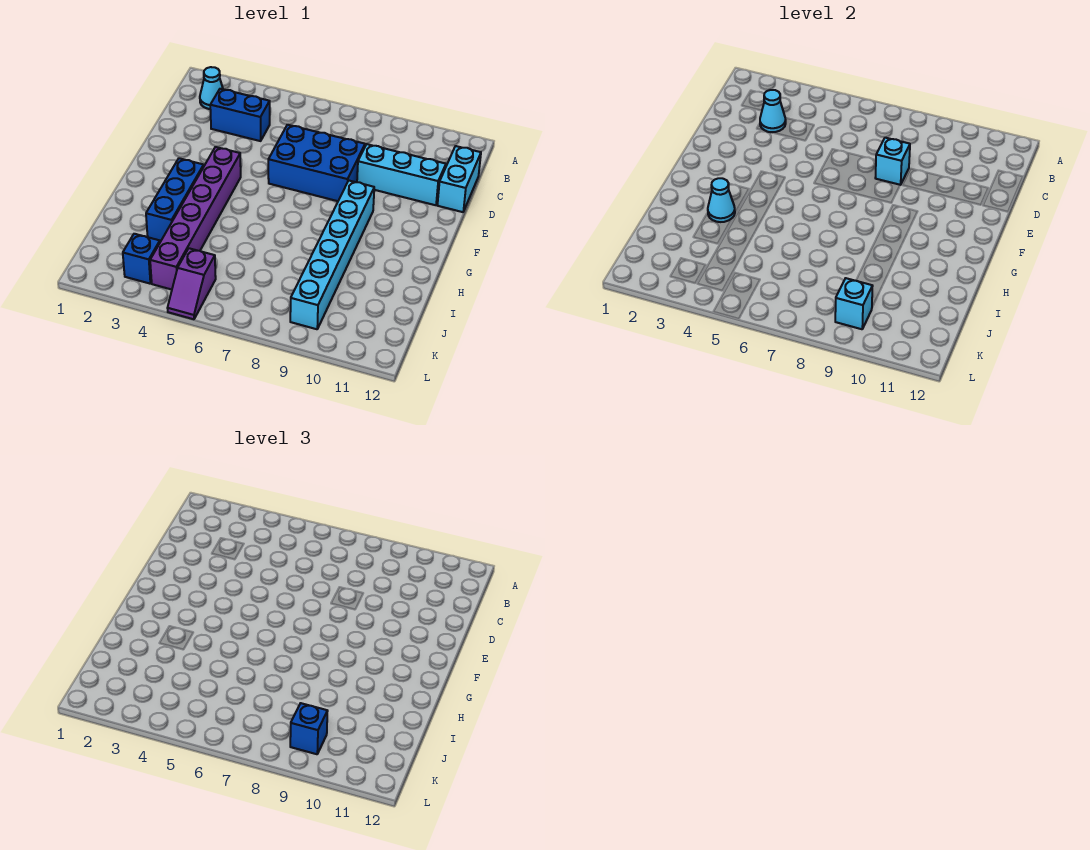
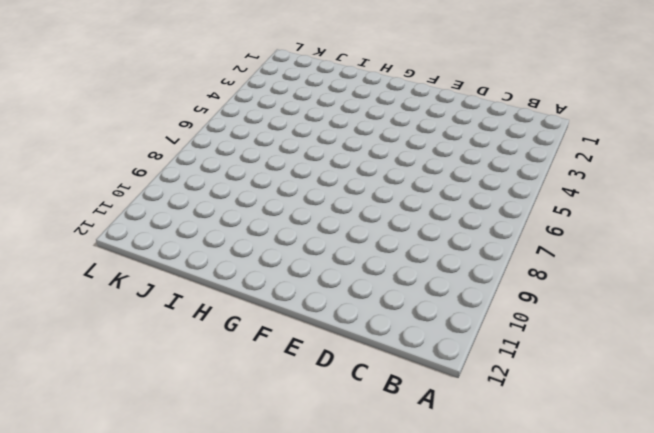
none -> cyan cone B2 level 1
none -> blue brick C3:C4 level 1
none -> cyan brick C12:D12 level 1

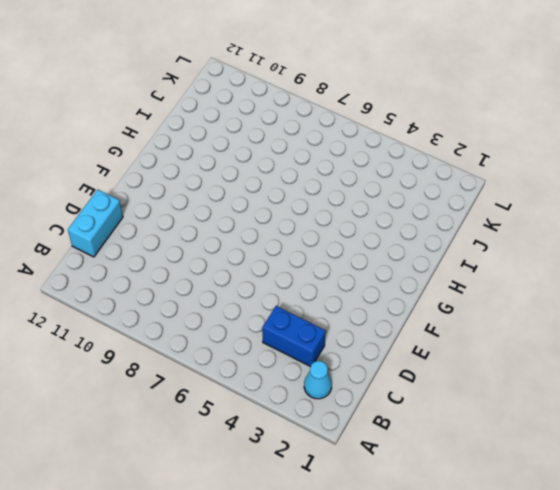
none -> blue brick D6:E8 level 1
none -> cyan brick D9:D11 level 1
none -> purple brick F4:K4 level 1

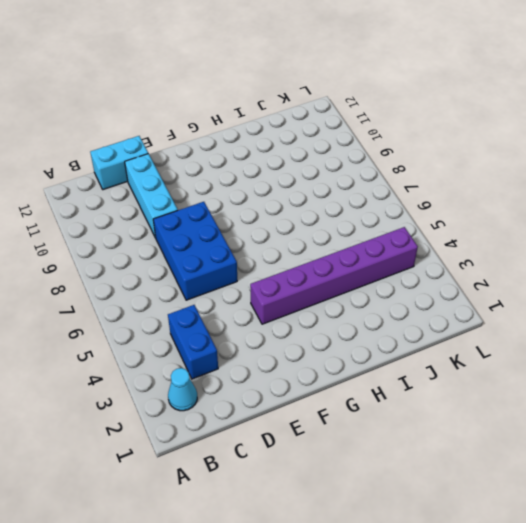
none -> cyan brick F9:K9 level 1
none -> blue brick G3:I3 level 1
none -> blue brick K3 level 1

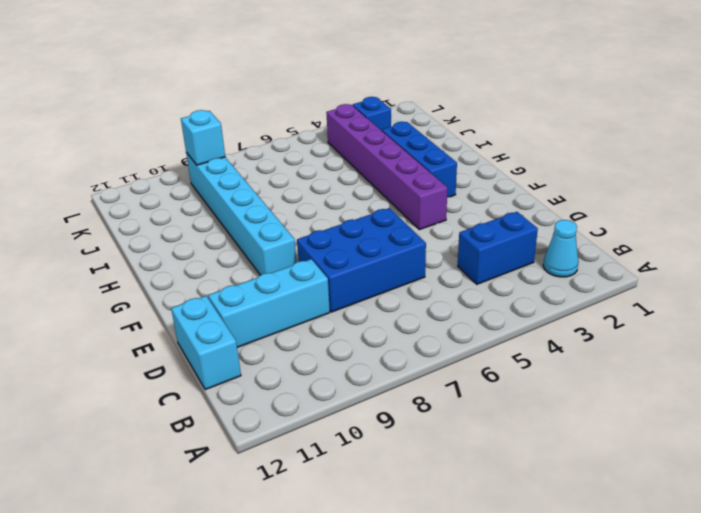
none -> purple slope K5:L5 level 1 top K
none -> cyan cone C3 level 2
none -> cyan brick D8 level 2

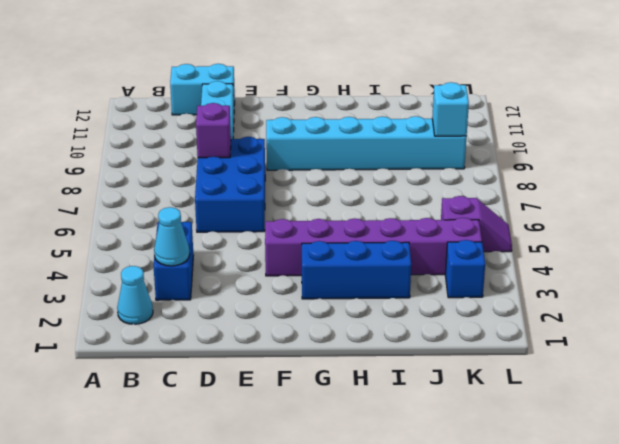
purple brick D8 level 2 -> cyan brick D8 level 2
none -> cyan cone H3 level 2
none -> blue brick K9 level 3

